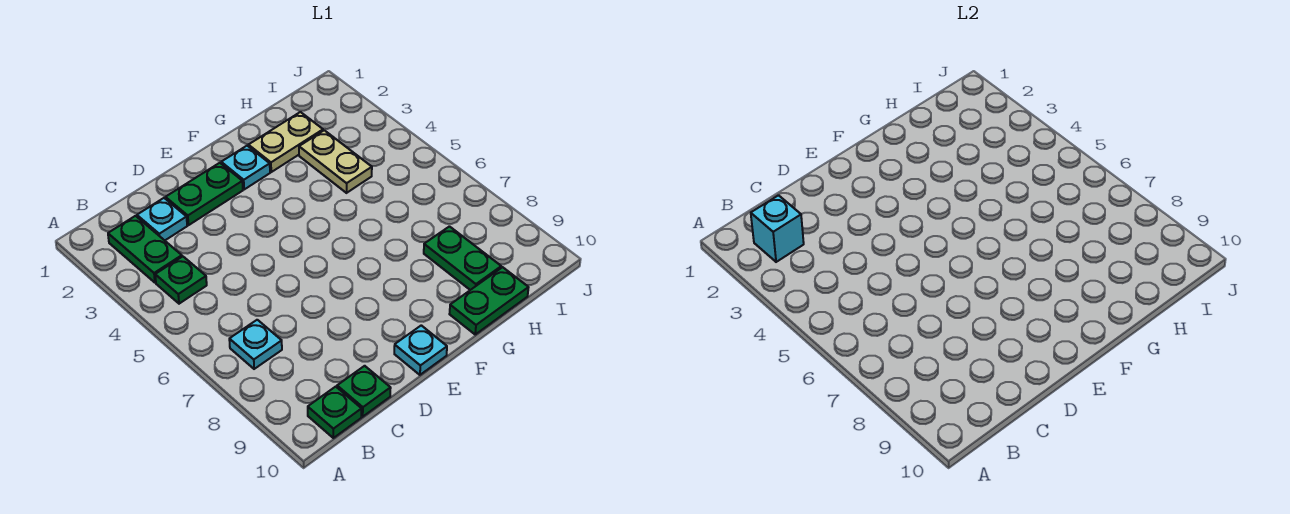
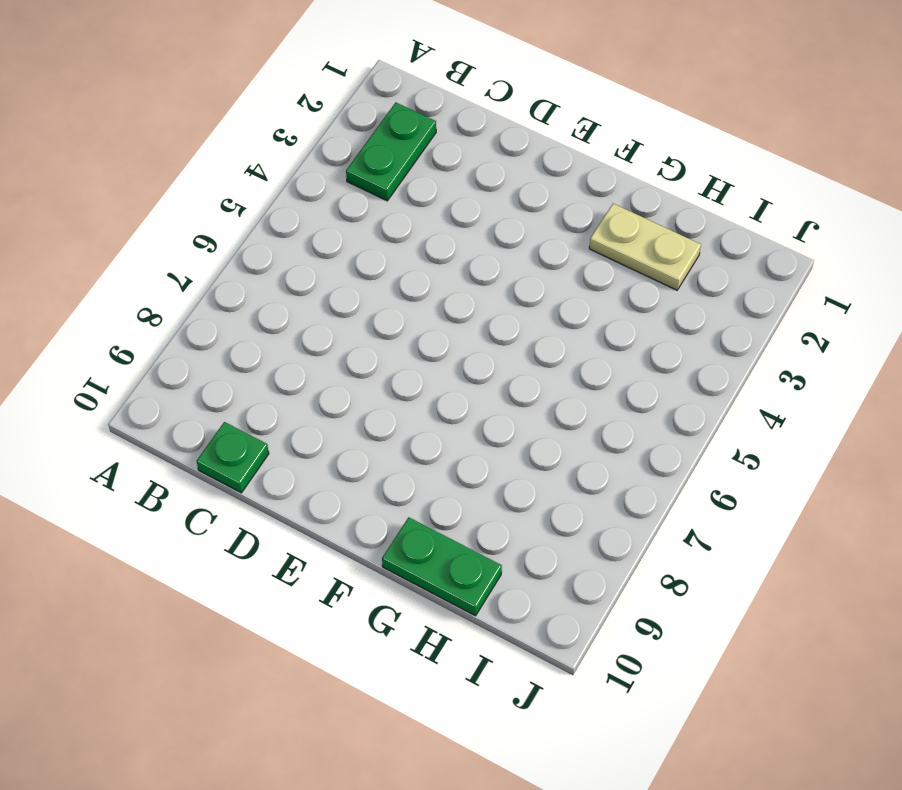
none -> green plate B4 level 1
none -> cyan plate B7 level 1
none -> green plate B10 level 1

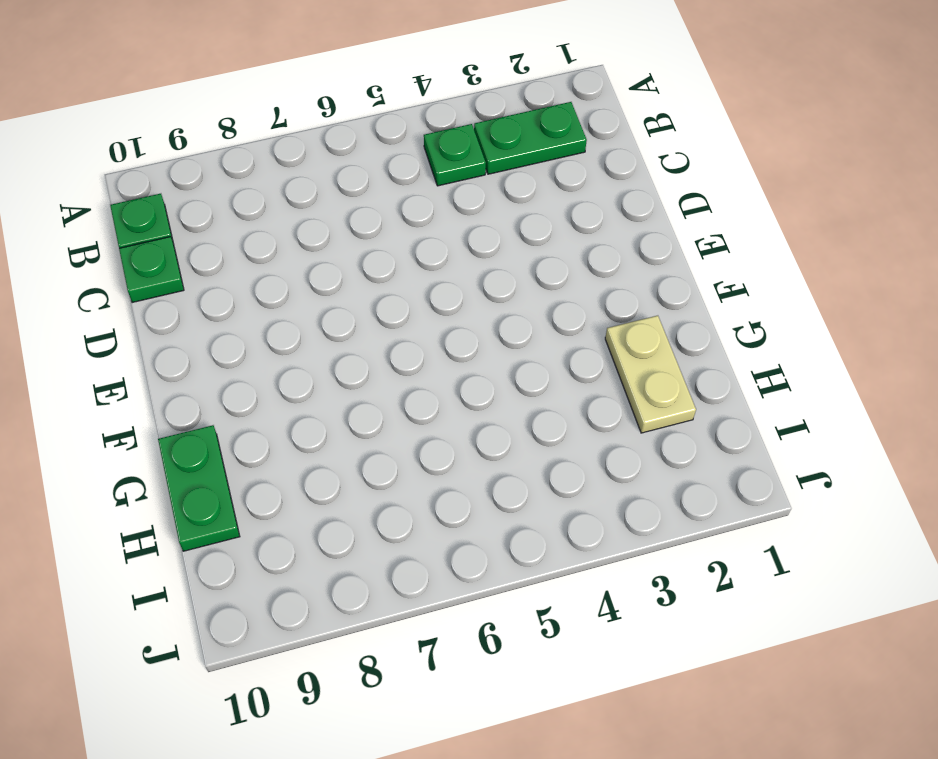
none -> cyan plate B7 level 1
none -> cyan plate C2 level 1
none -> green plate D2:E2 level 1

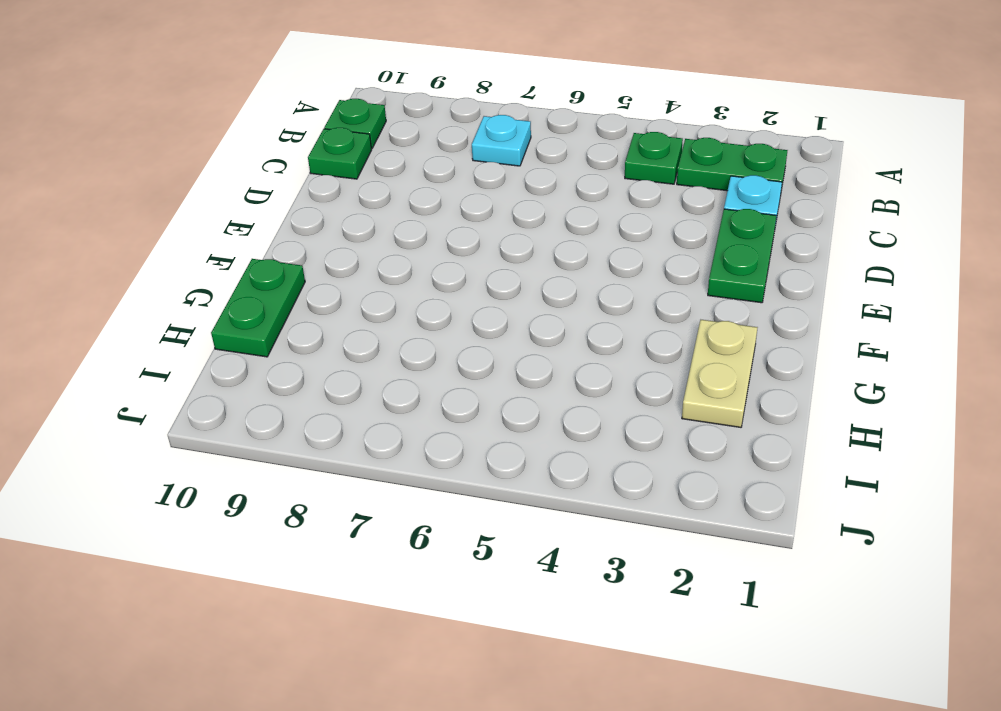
none -> cyan plate E10 level 1
none -> cyan plate F2 level 1
none -> tan plate H3:H4 level 1

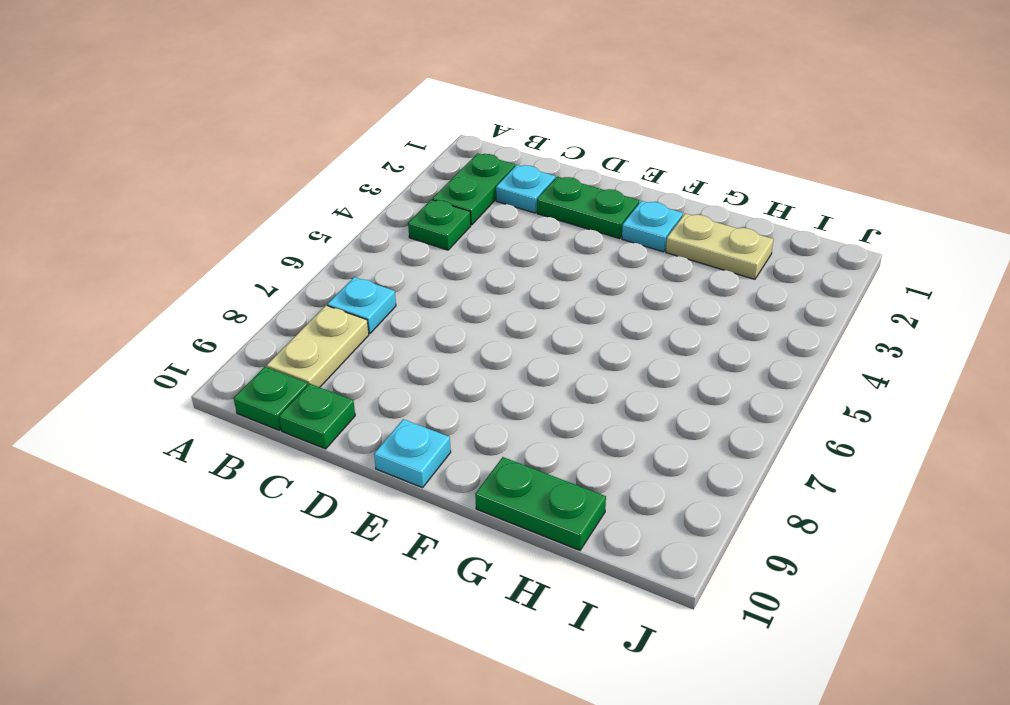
tan plate B8:B9 level 1 -> tan plate H3:H4 level 1
none -> green plate H8:H9 level 1
none -> cyan brick B2 level 2

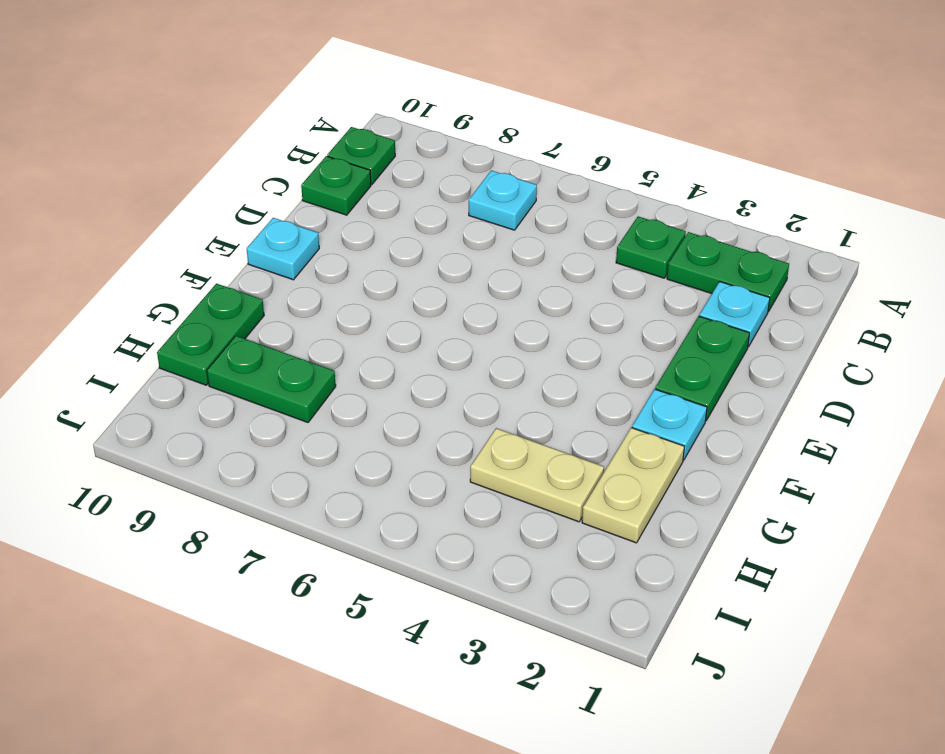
none -> cyan brick B2 level 2

